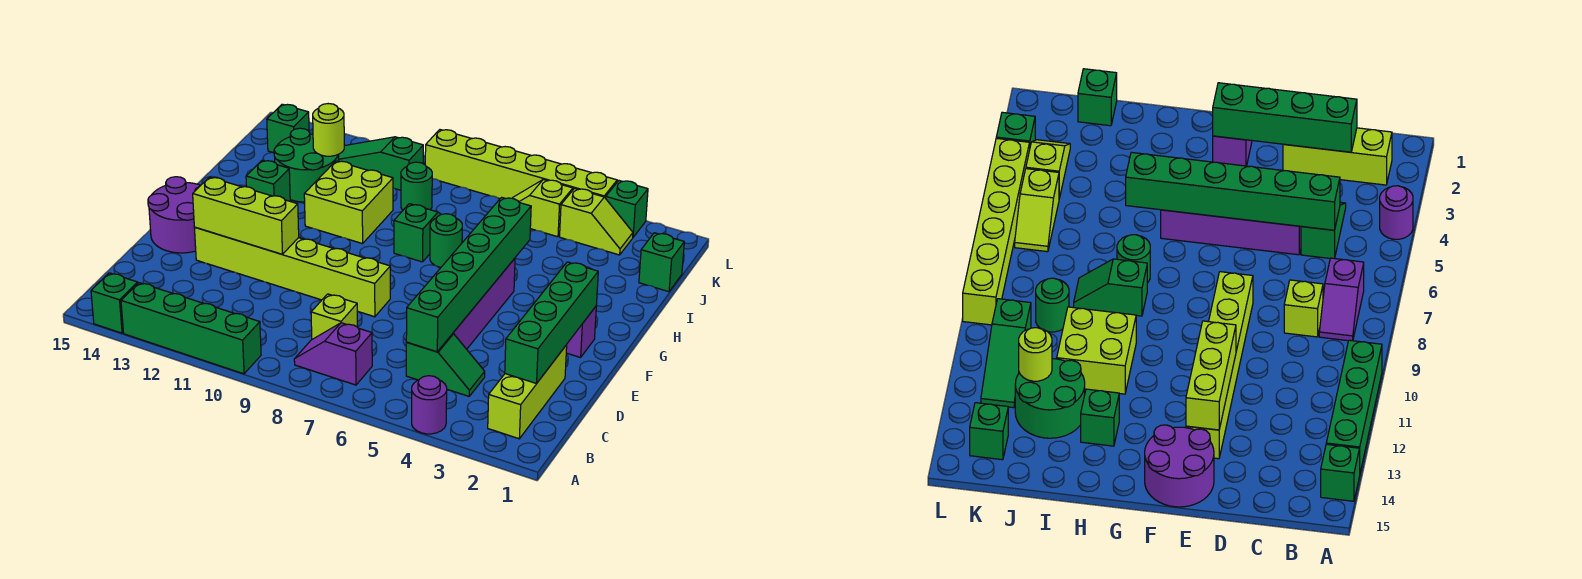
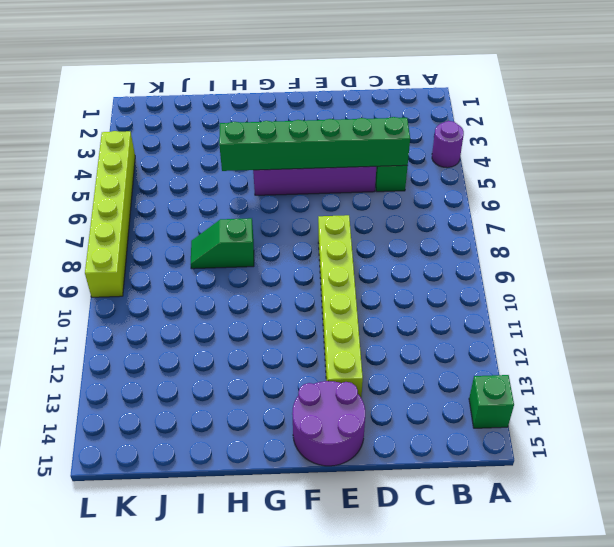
none -> green brick A10:A13 level 1
none -> lime brick B2:D2 level 1
none -> purple slope B7:B8 level 1 top 7

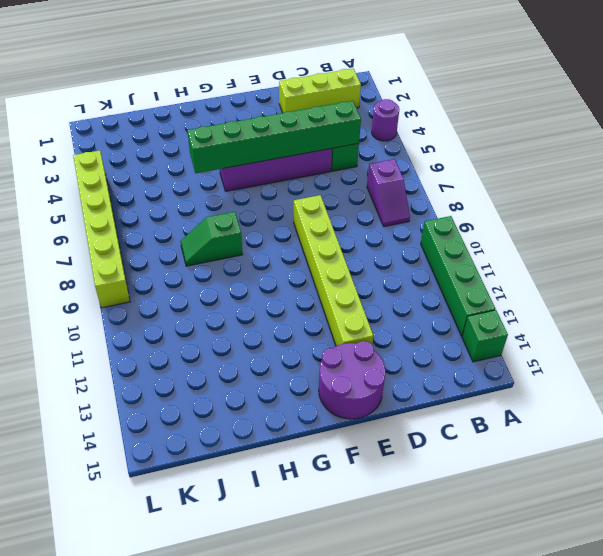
none -> lime brick C8 level 1
none -> purple brick F2 level 1
none -> green round brick H7 level 1

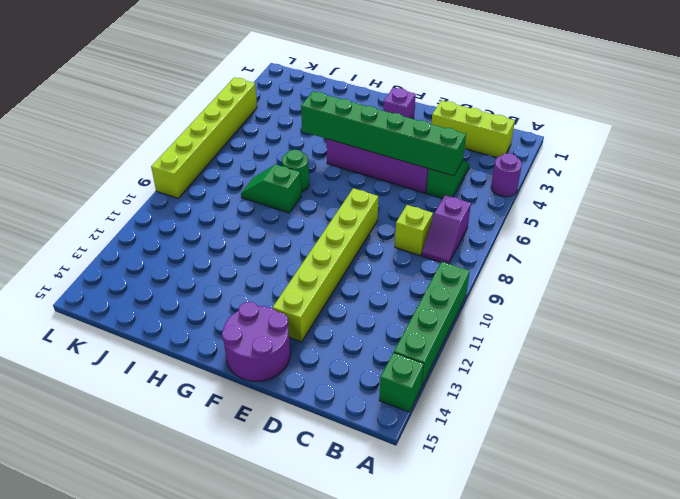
none -> lime brick H10:I11 level 1
none -> green brick H13 level 1
none -> green round brick I12:J13 level 1

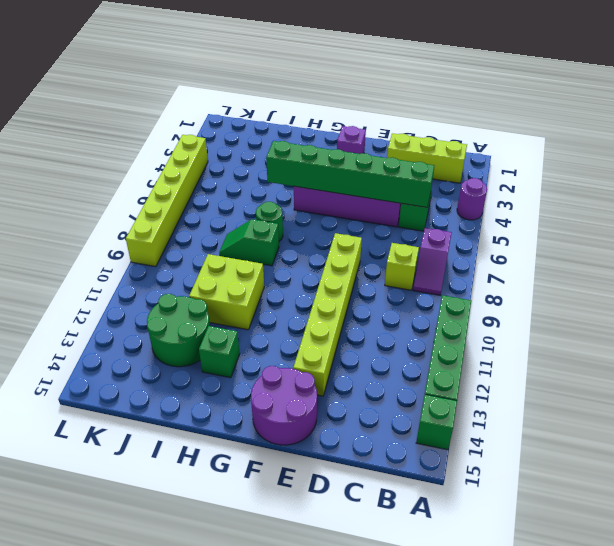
none -> green brick J1 level 1
none -> green round brick J9 level 1
none -> lime slope K3:K4 level 1 top 4

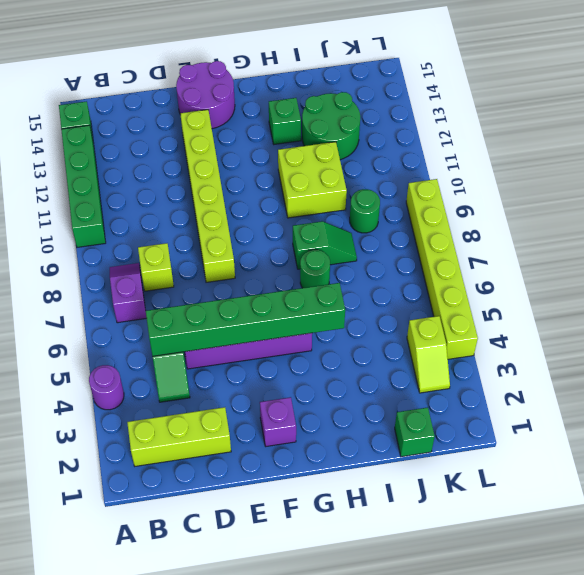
none -> lime slope K5:K6 level 1 top 5
none -> green slope K10:K12 level 1 top 10
none -> green brick K14 level 1

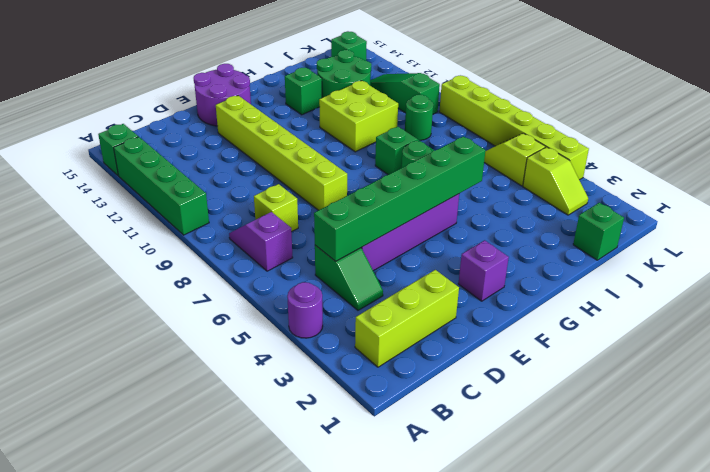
none -> green brick L3 level 1
none -> green brick C2:F2 level 2
none -> lime brick E11:E13 level 2

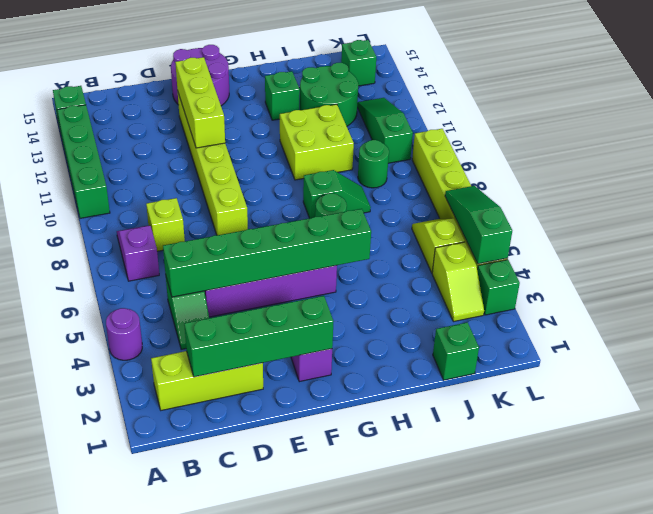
green slope L4:L6 level 2 top 4 -> none
none -> lime round brick J12 level 2

